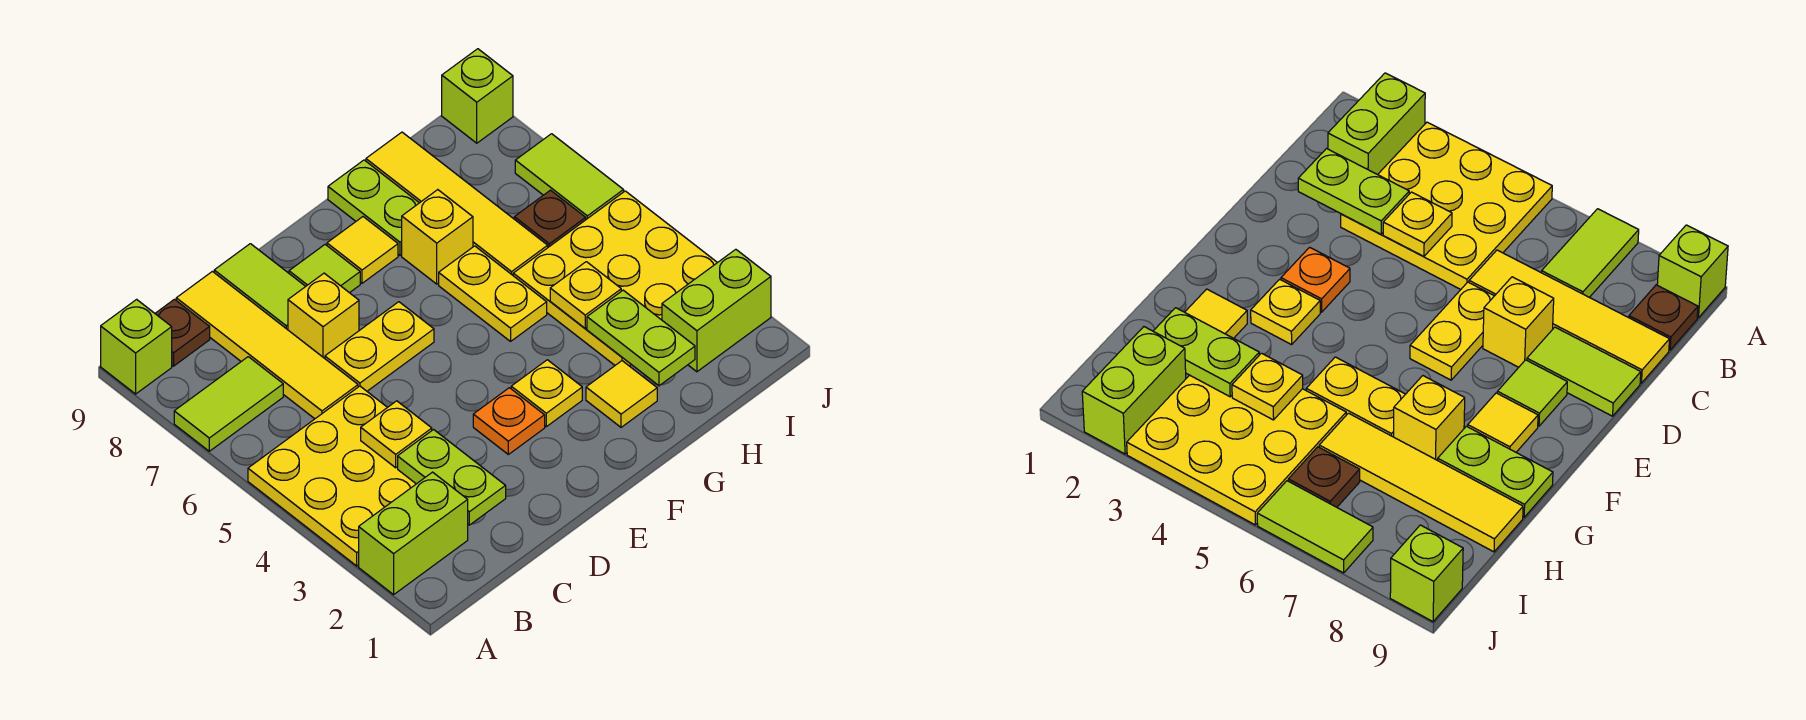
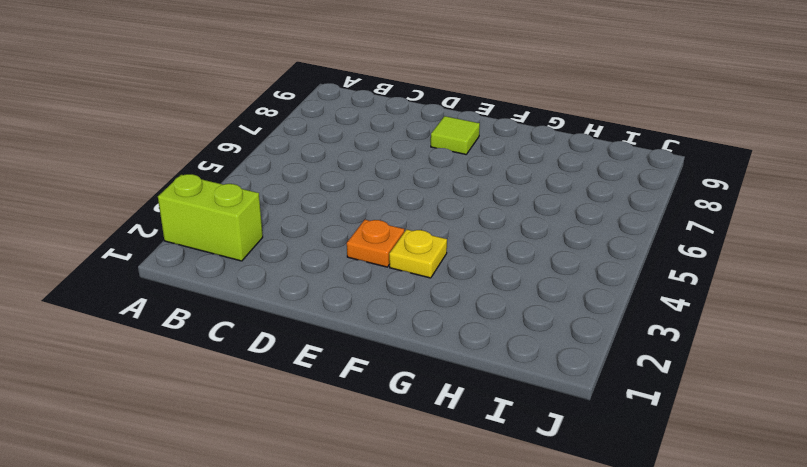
none -> yellow plate A3:C5 level 1
none -> lime tile A7:B7 level 1
none -> lime brick A9 level 1

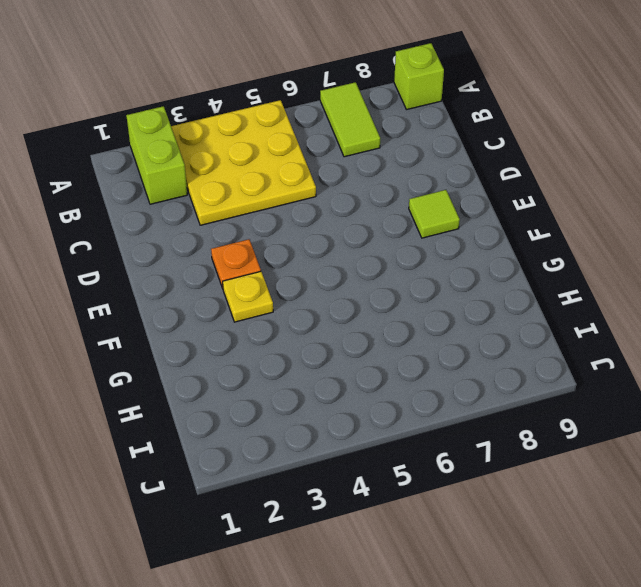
none -> brown plate B9 level 1
none -> yellow tile C6:C9 level 1
none -> yellow plate D6:E6 level 1

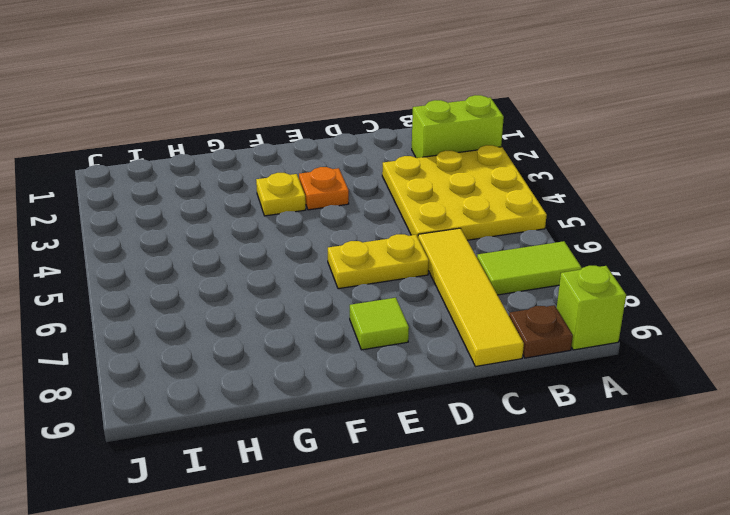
none -> yellow brick D7 level 1
none -> lime tile D8:D9 level 1
none -> yellow tile F8 level 1

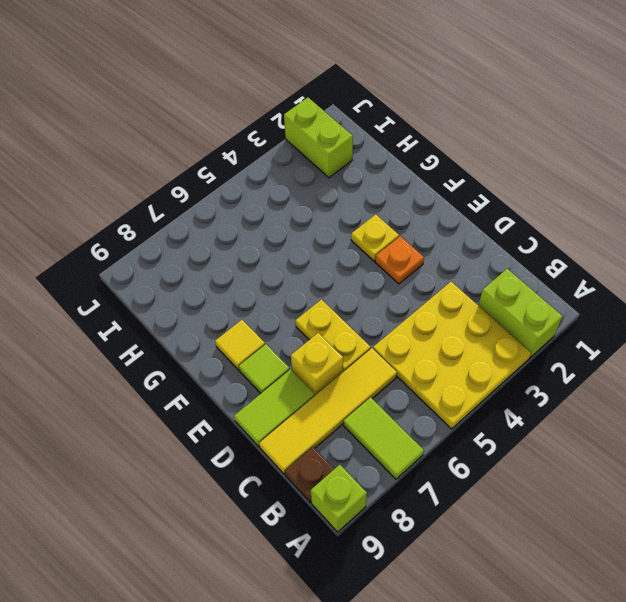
none -> yellow tile G2 level 1
none -> yellow plate G5:G6 level 1
none -> yellow brick G7 level 1

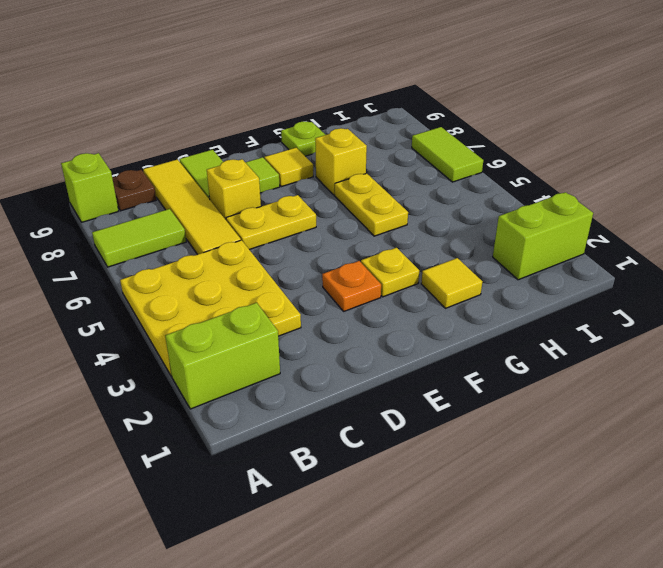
lime plate G9 level 1 -> lime plate G8:G9 level 1
none -> yellow plate H3:J5 level 1
none -> yellow tile H6:H9 level 1
none -> brown plate I6 level 1

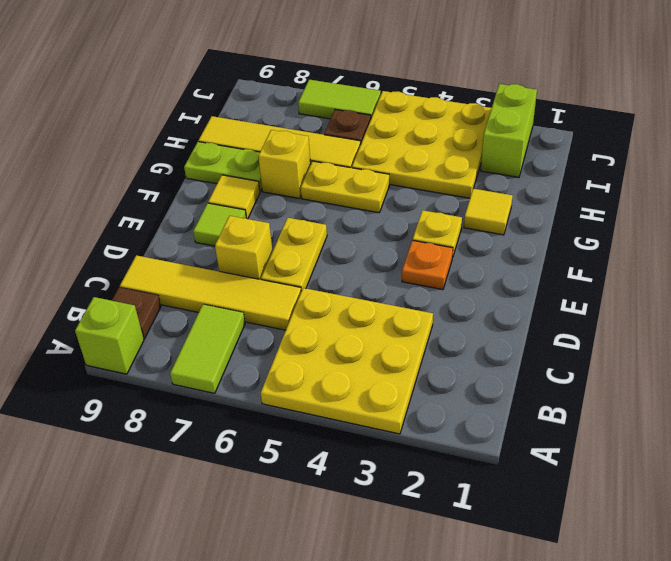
none -> lime brick A2:B2 level 1
none -> lime tile D8:D9 level 1
none -> lime brick J9 level 1

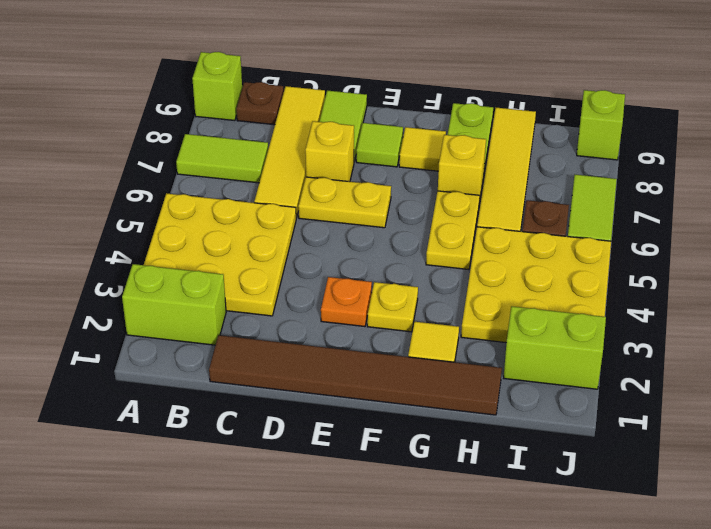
brown tile C1:H1 level 1 -> none
none -> lime plate C2:C3 level 2
none -> yellow plate C4 level 2
none -> lime plate H2:H3 level 2

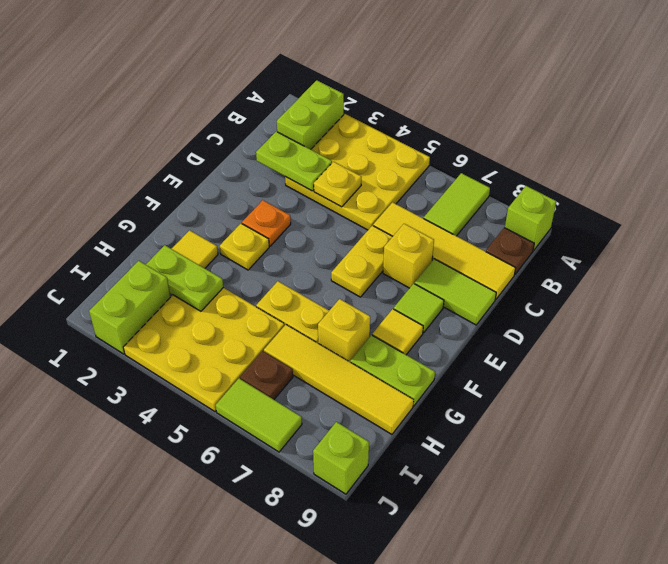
none -> yellow plate H4 level 2

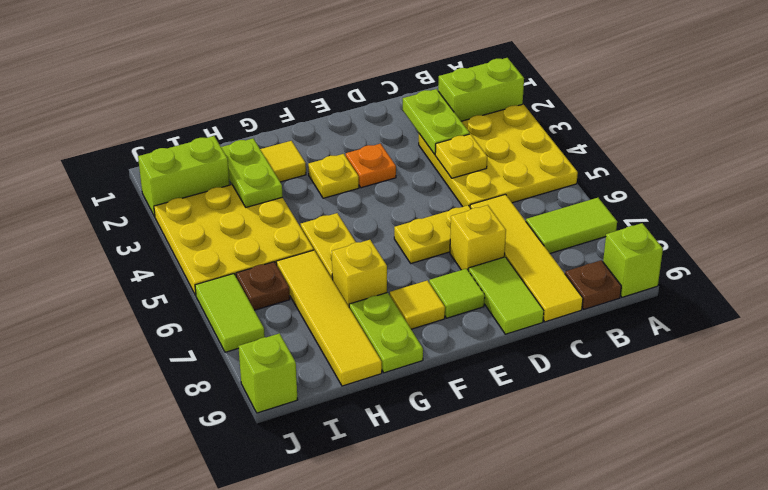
none -> yellow plate H4 level 2

